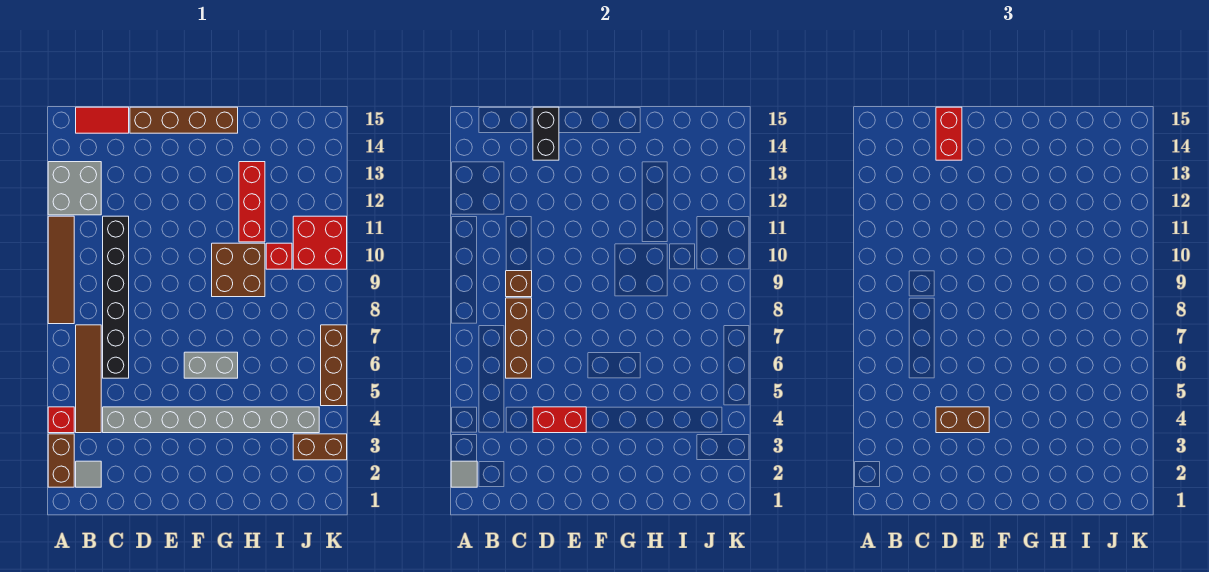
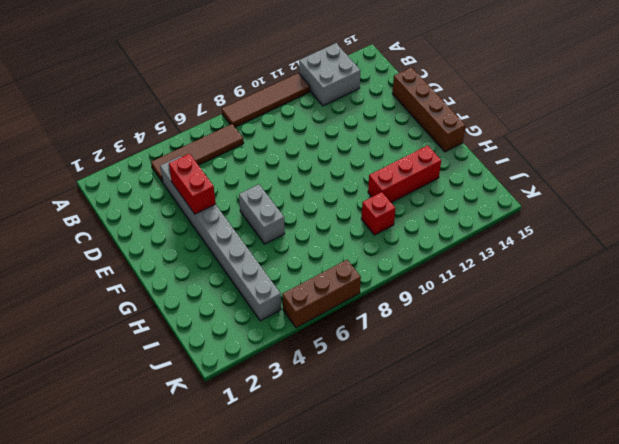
none -> brown brick A2:A3 level 1
none -> red brick A4 level 1
none -> grey tile B2 level 1

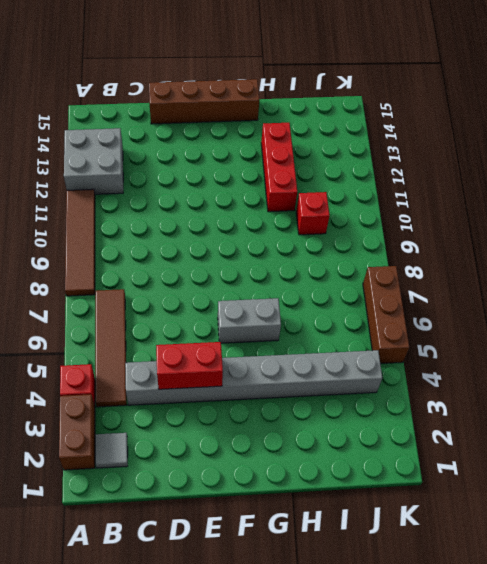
none -> red tile B15:C15 level 1
none -> black brick C6:C11 level 1
none -> brown brick G9:H10 level 1

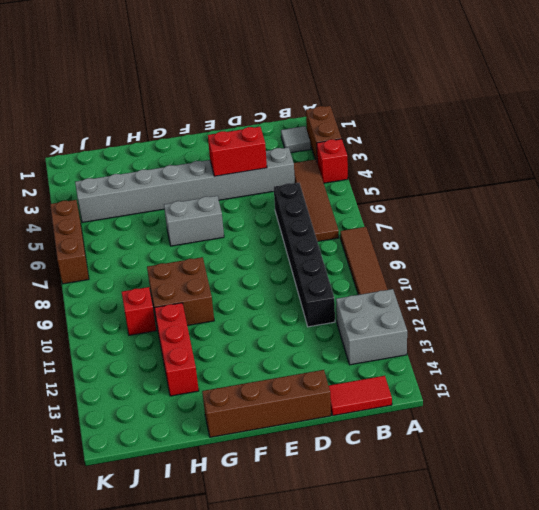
none -> brown brick J3:K3 level 1
none -> red brick J10:K11 level 1
none -> grey tile A2 level 2

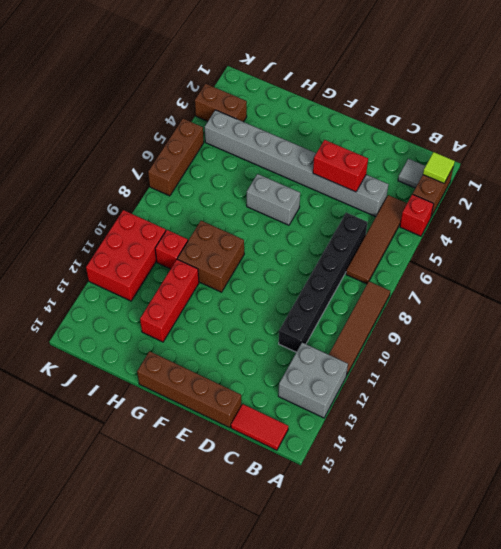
lime tile A2 level 2 -> grey tile A2 level 2
red brick J10:K12 level 1 -> red brick J10:K11 level 1
none -> brown brick C6:C8 level 2
none -> brown brick C9 level 2
none -> black brick D14:D15 level 2

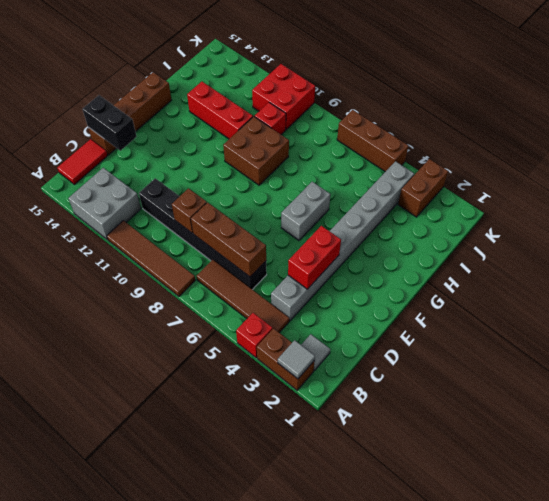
none -> brown brick D4:E4 level 3
none -> red brick D14:D15 level 3

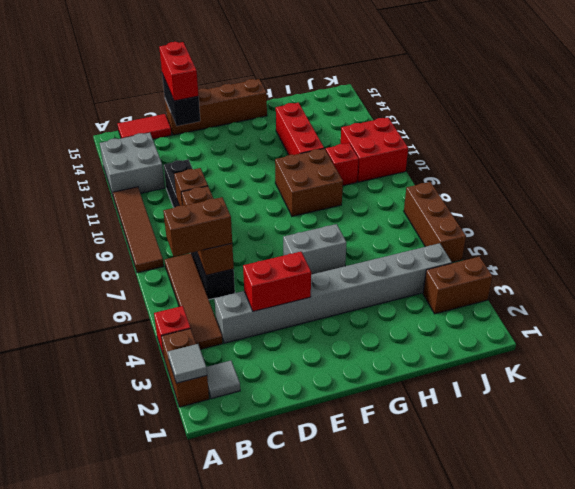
brown brick B6:C6 level 3 -> brown brick D4:E4 level 3

